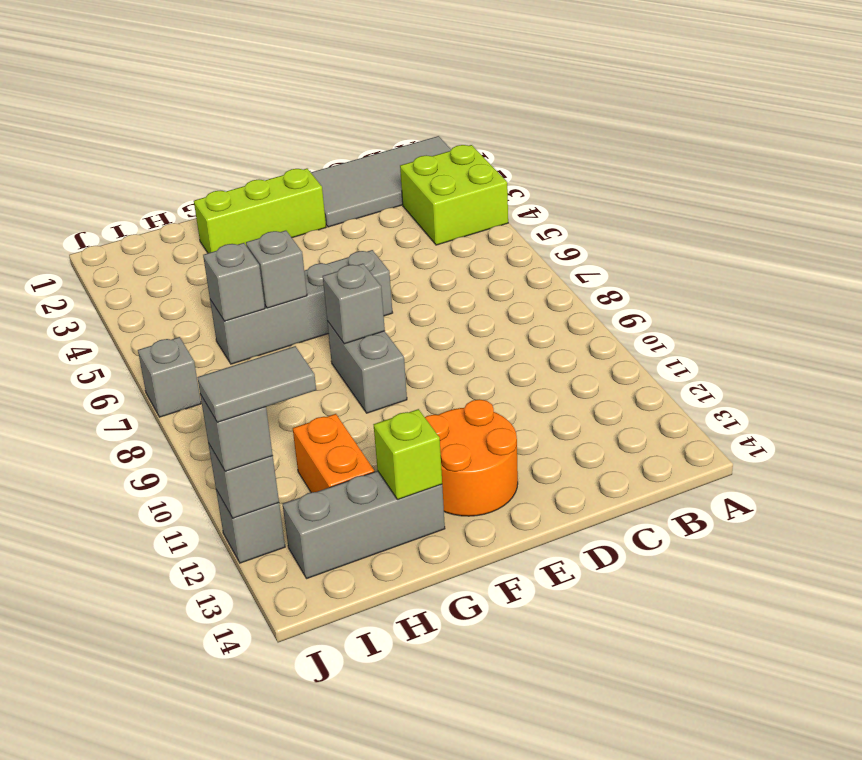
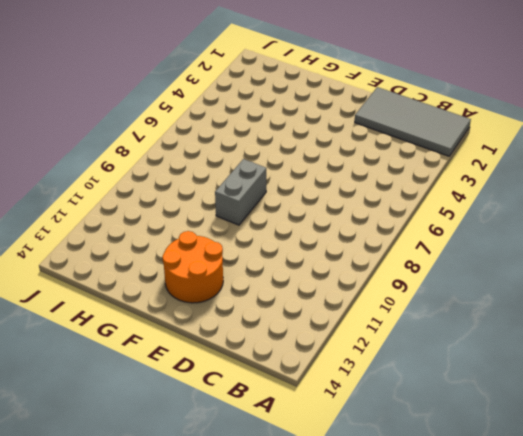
none -> lime brick A3:B4 level 1
none -> lime brick E2:G2 level 1
none -> grey brick E6:H6 level 1

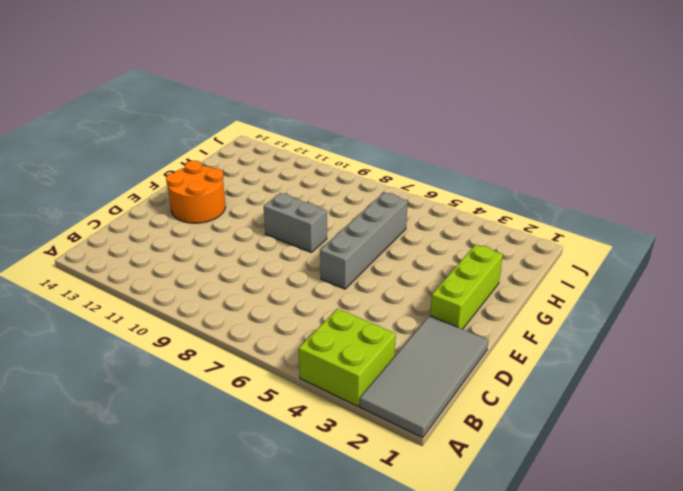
none -> grey brick G13:I13 level 1
none -> orange brick H11:H12 level 1
none -> grey brick J7 level 1

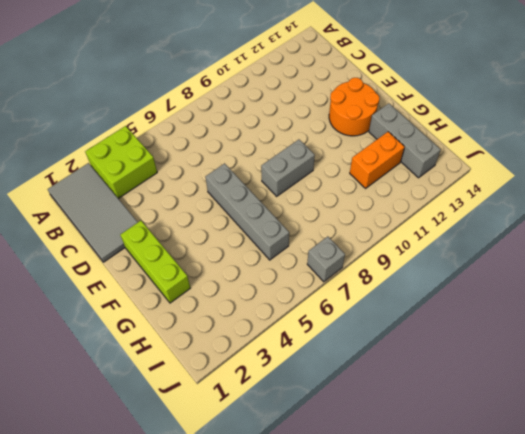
none -> grey brick J12 level 1
none -> grey brick F8 level 2
none -> grey brick G6 level 2

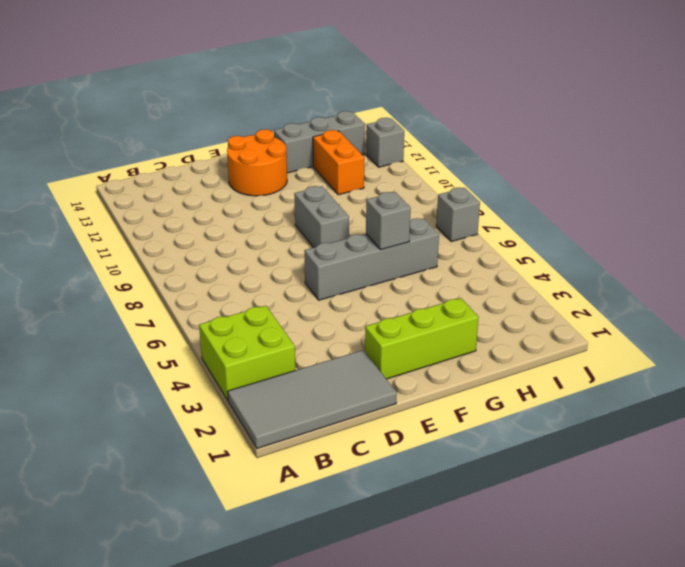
none -> grey brick F8 level 2
none -> lime brick G13 level 2
none -> grey brick H6 level 2

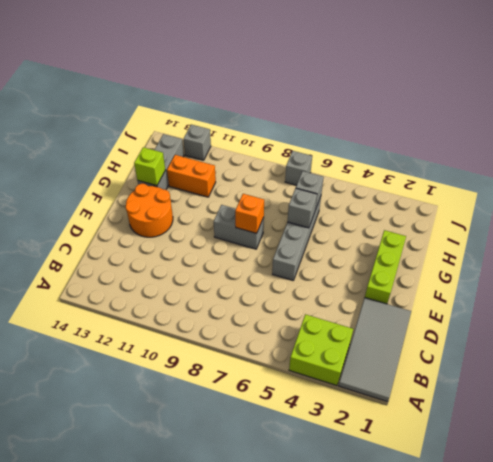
orange brick F8 level 2 -> grey brick F8 level 2
none -> grey brick J12 level 2
none -> grey brick J12 level 3
none -> grey tile I12:J12 level 4

